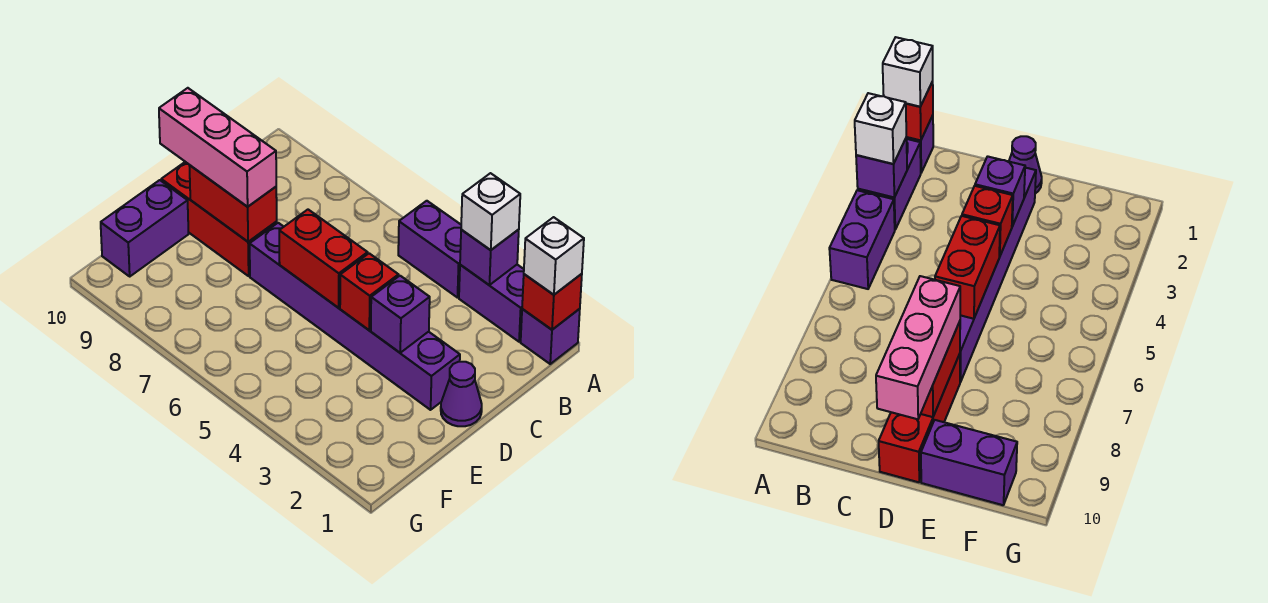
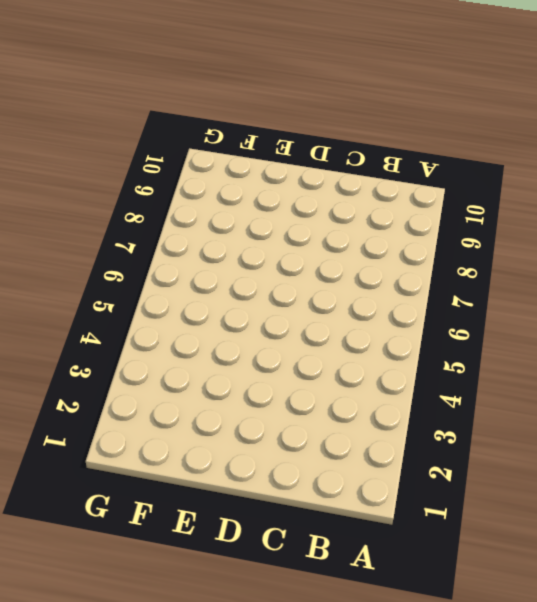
none -> purple brick A1 level 1
none -> purple brick A2:A3 level 1
none -> purple brick A4:A5 level 1

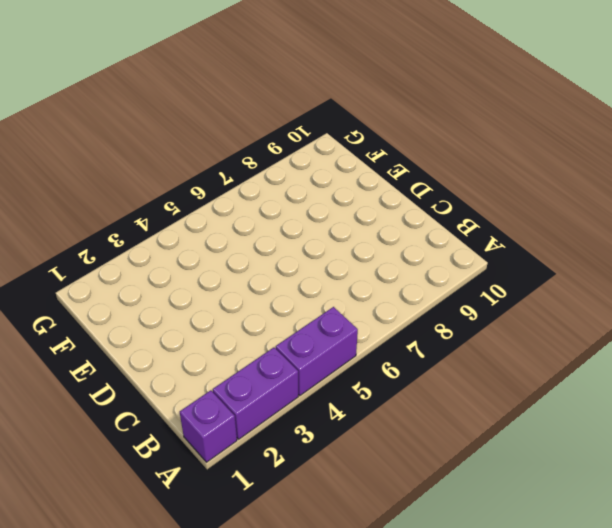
none -> purple cone D1 level 1
none -> purple brick D2:D7 level 1
none -> red brick D8:D10 level 1

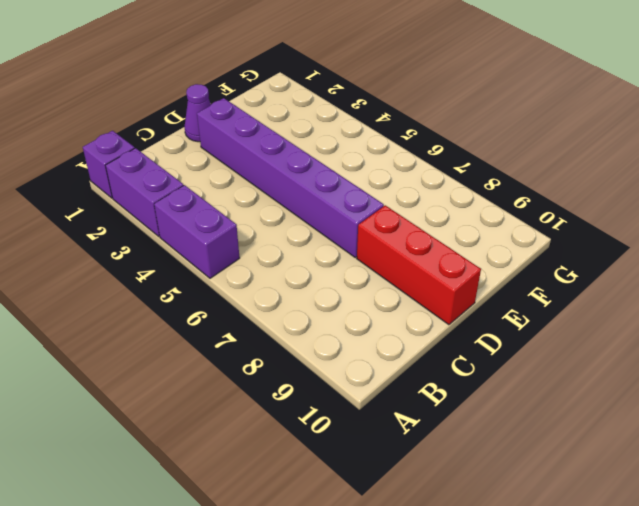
none -> purple brick E10:F10 level 1
none -> red brick A1 level 2
none -> purple brick A3 level 2

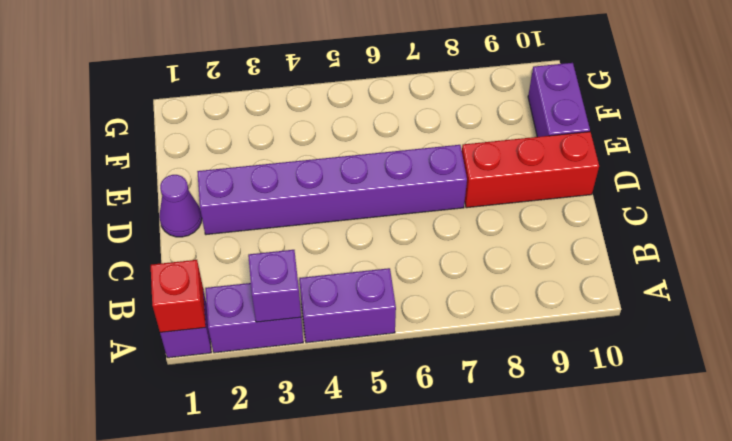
none -> purple brick D3 level 2
none -> red brick D4 level 2
none -> red brick D5:D6 level 2

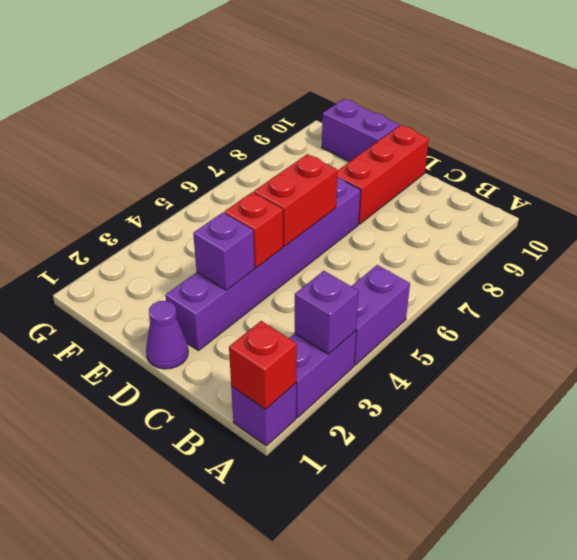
none -> red brick D8:D9 level 2
none -> white brick A1 level 3
none -> white brick A3 level 3

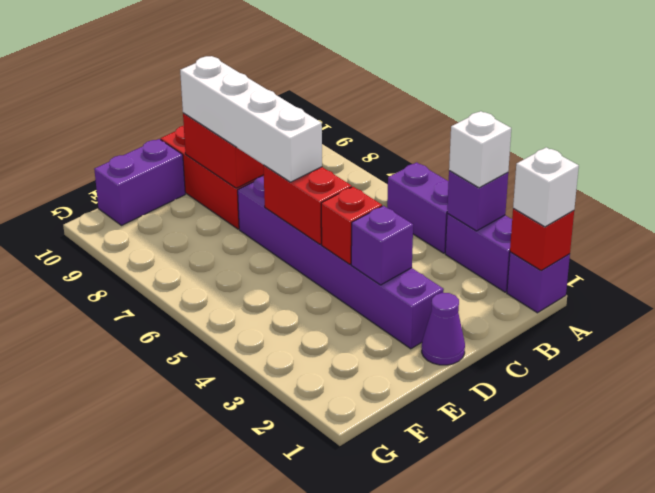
white brick D6:D9 level 3 -> pink brick D8:D10 level 3

